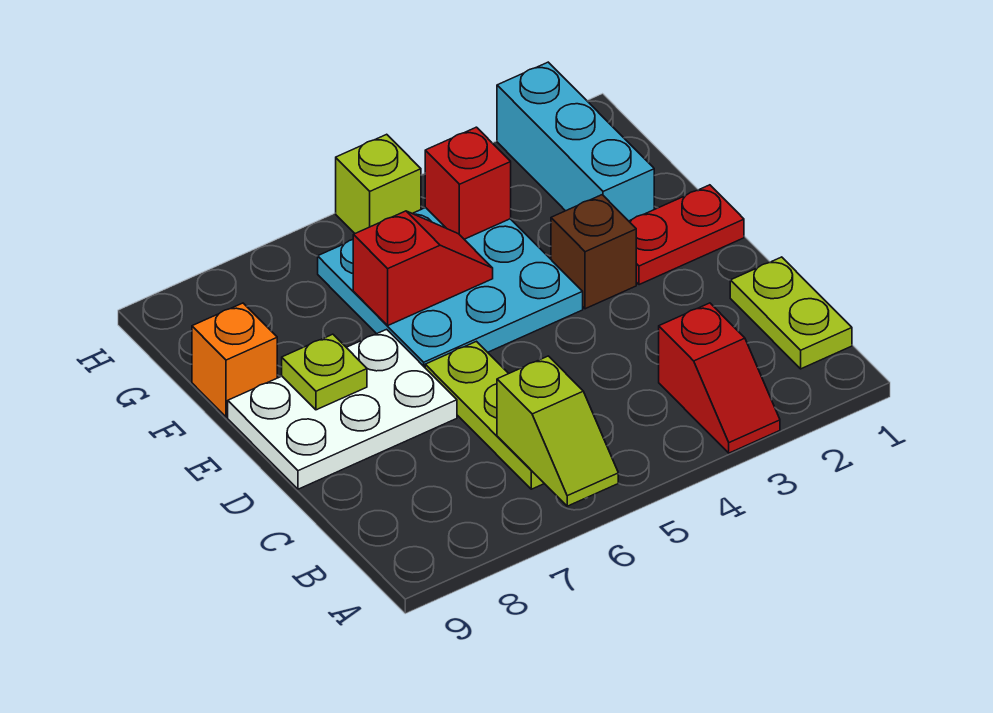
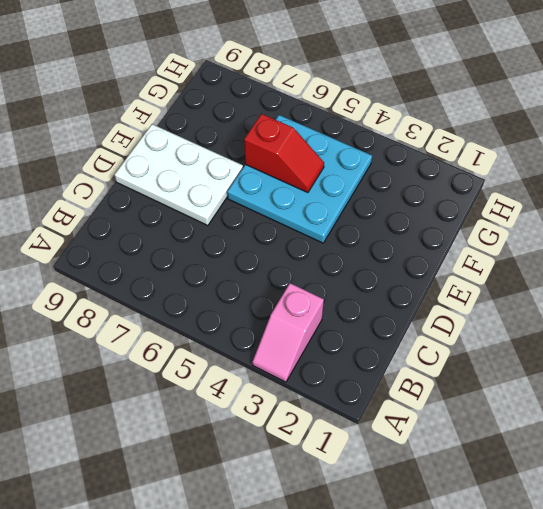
pink slope A3:B3 level 1 top B -> red slope A3:B3 level 1 top B
none -> lime plate B1:C1 level 1
none -> lime plate B6:D6 level 1
none -> red plate E1:E2 level 1

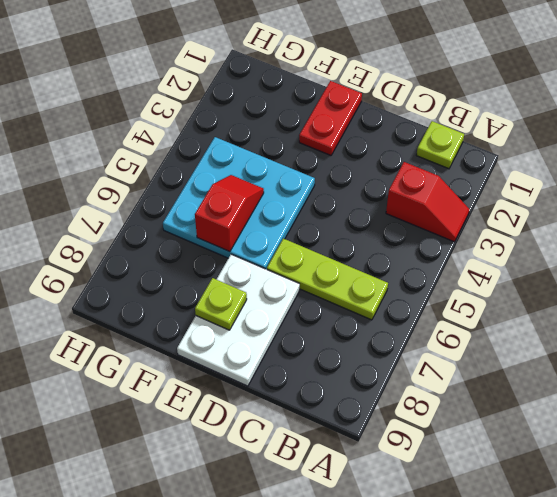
lime plate B1 level 1 -> lime plate B1:C1 level 1
none -> brown brick E3 level 1
none -> cyan brick F2:H2 level 1
none -> orange brick F9 level 1

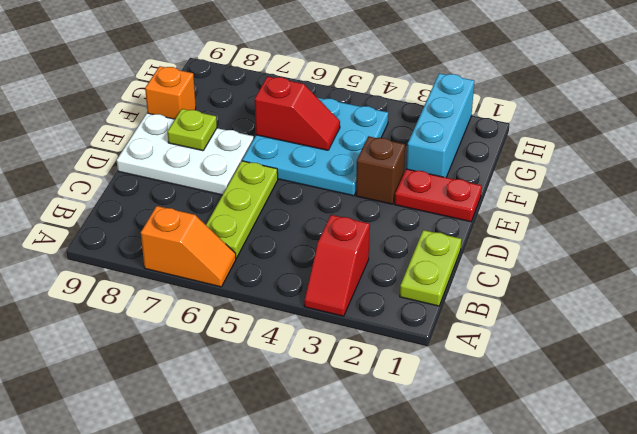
orange slope A6:A7 level 1 top 7 -> none
none -> lime brick H5 level 1
none -> lime slope A6:B6 level 2 top B
none -> red brick G4 level 2

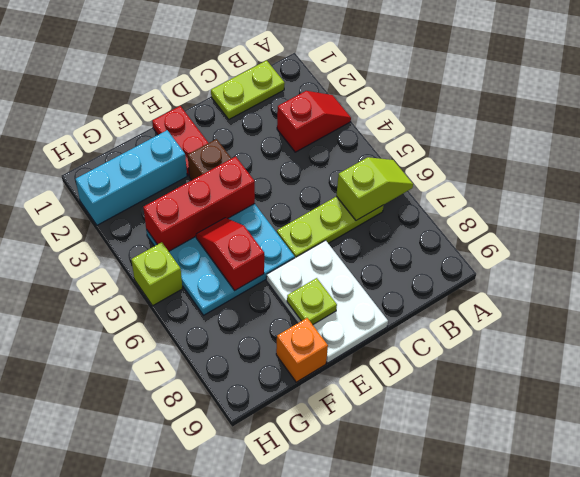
red brick E4:G4 level 2 -> red brick G4 level 2

